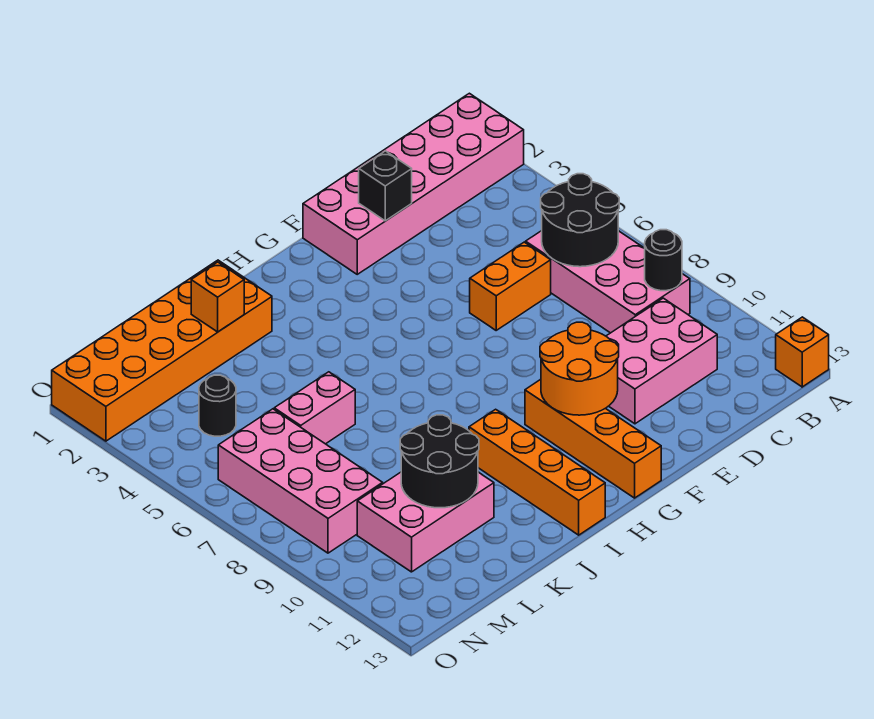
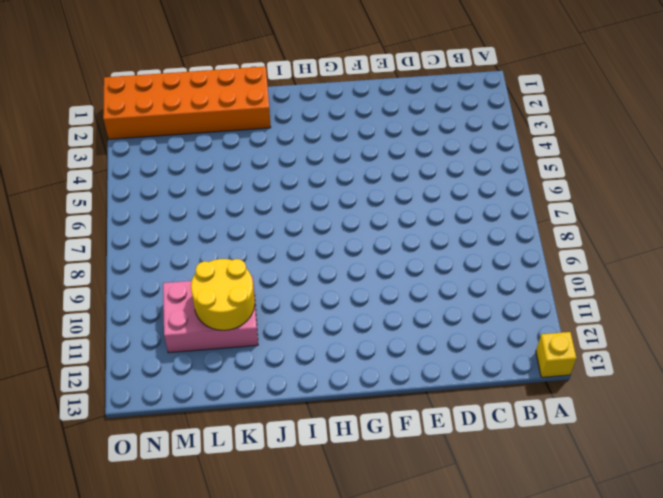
yellow brick A13 level 1 -> orange brick A13 level 1
yellow round brick K10:L11 level 2 -> black round brick K10:L11 level 2
none -> pink brick A1:F2 level 1
none -> pink brick B6:C9 level 1
none -> pink brick C10:E11 level 1

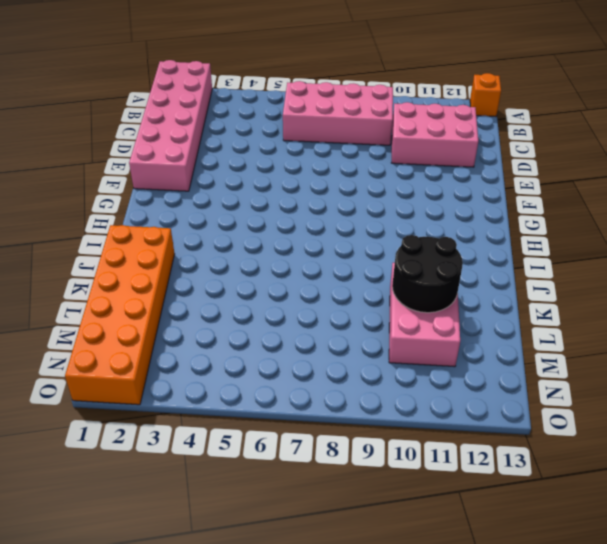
pink brick C10:D12 level 1 -> pink brick C10:E11 level 1
none -> orange brick D6:E6 level 1
none -> orange brick G10:G13 level 1
none -> orange brick I10:I13 level 1

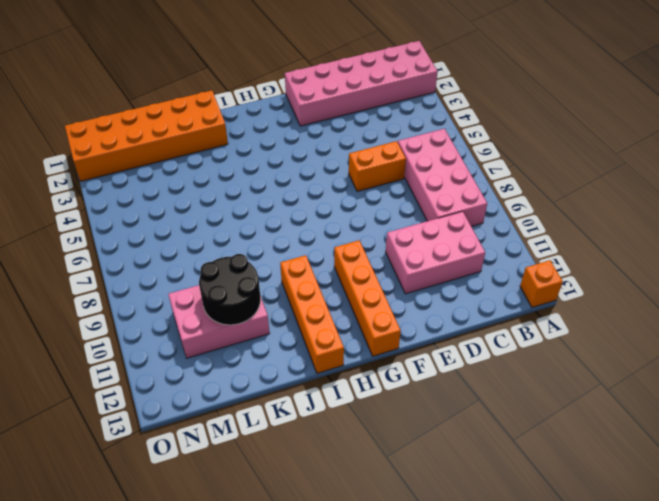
none -> pink brick K6:L6 level 1
none -> black round brick M4 level 1
none -> pink brick M6:N9 level 1

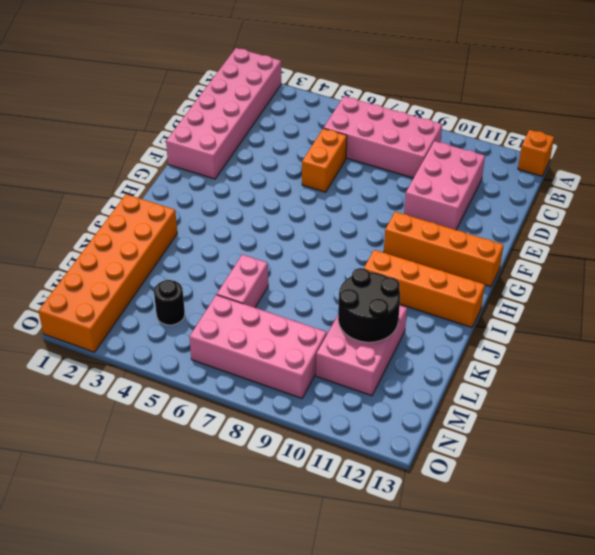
none -> black round brick B6:C7 level 2
none -> black round brick B9 level 2
none -> black brick E2 level 2

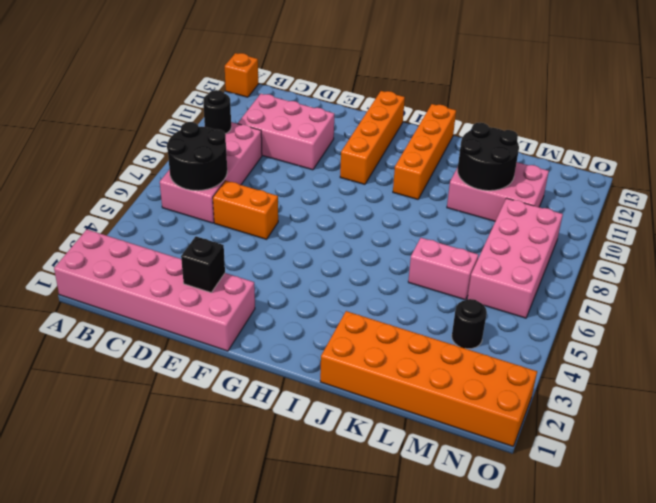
none -> orange round brick F10:G11 level 2
none -> orange brick K2 level 2

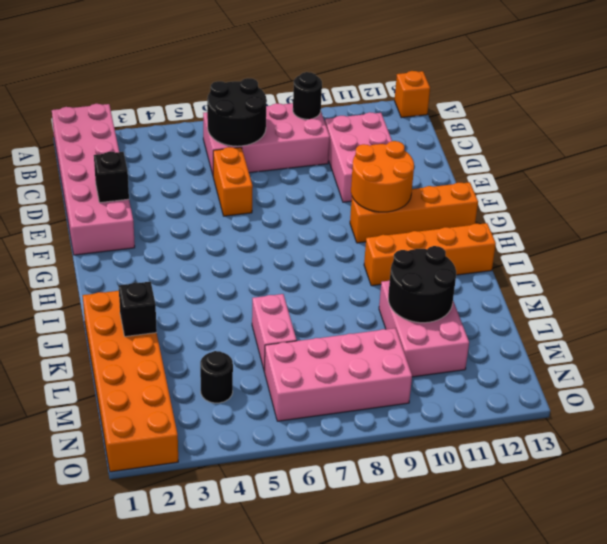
black brick K2 level 2 -> orange brick K2 level 2

